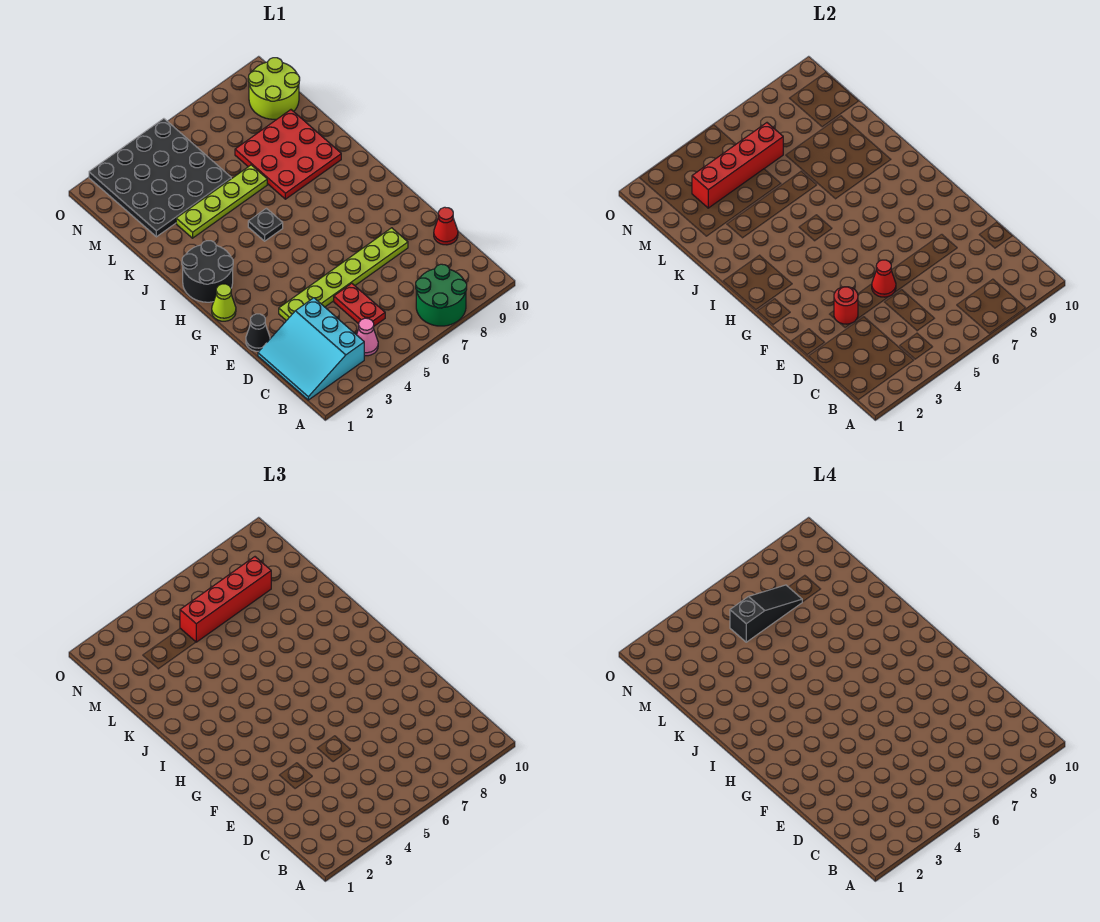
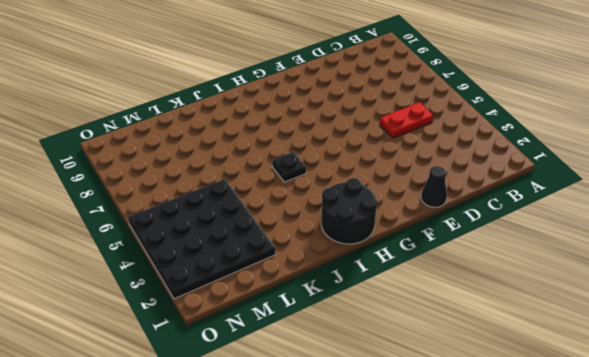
none -> green round brick A7:B8 level 1
none -> cyan slope B1:D3 level 1 top 3
none -> pink cone B4 level 1

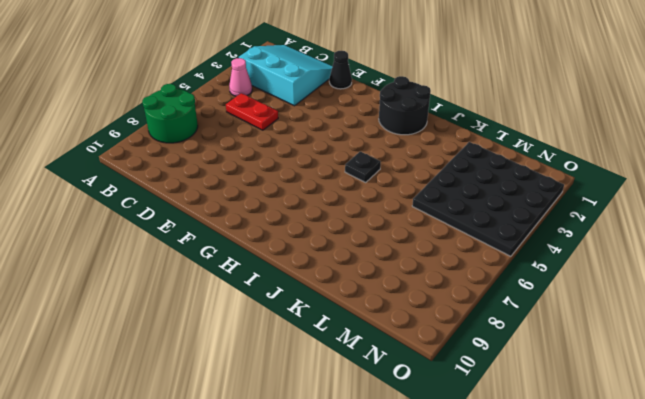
none -> red cone D10 level 1
none -> lime plate E3:E8 level 1
none -> lime cone G1 level 1

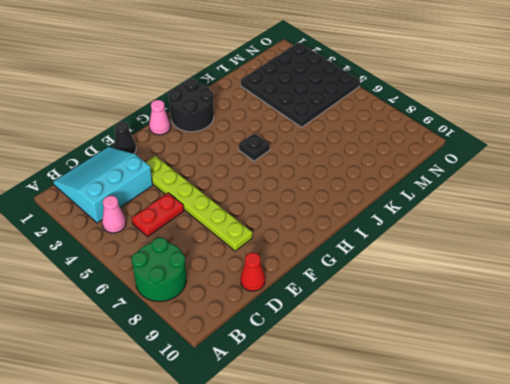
pink cone G1 level 1 -> lime cone G1 level 1
none -> red plate J7:L9 level 1
none -> lime plate K3:K6 level 1
none -> lime round brick M9:N10 level 1

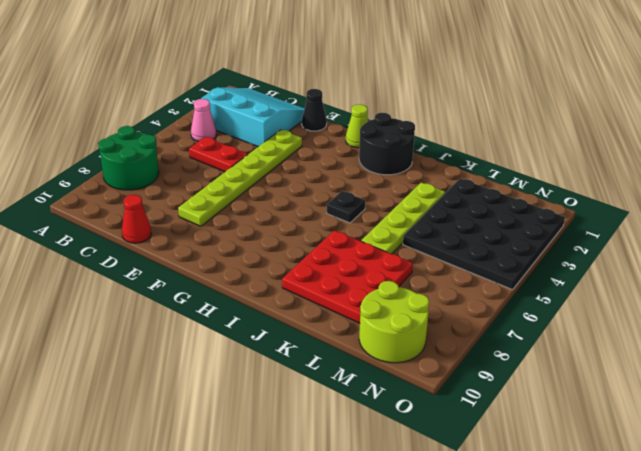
none -> red round brick E3 level 2
none -> red cone E5 level 2
none -> red brick M3:M6 level 2

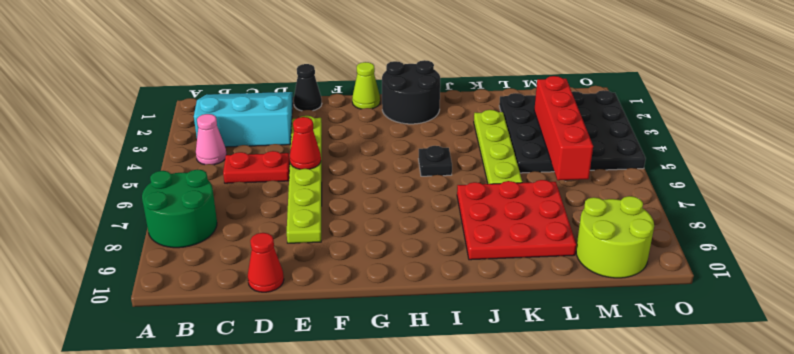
none -> red round brick E3 level 2
none -> red brick M5:M8 level 3
none -> black slope M5:M7 level 4 top 5

